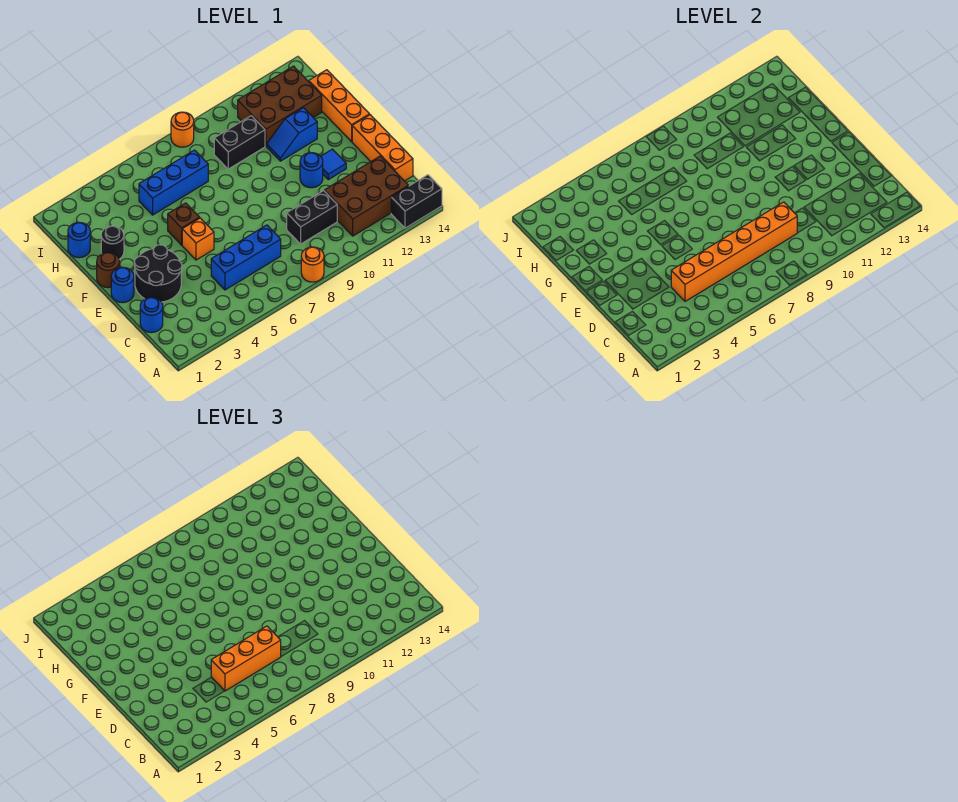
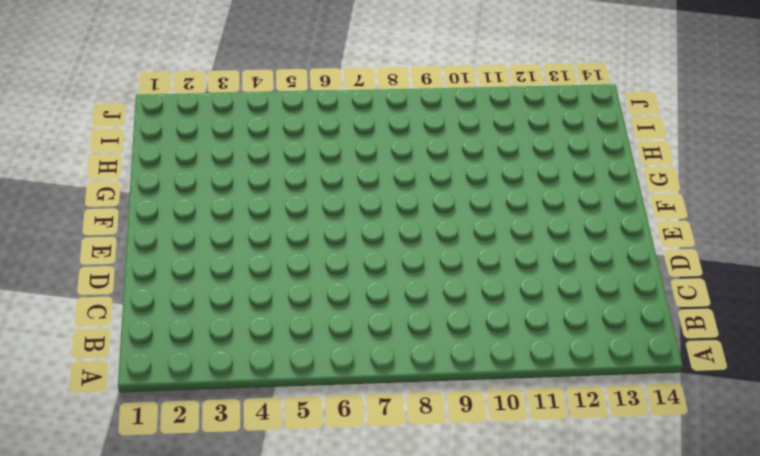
none -> orange round brick A8 level 1
none -> black brick A13:A14 level 1
none -> brown brick B11:C13 level 1

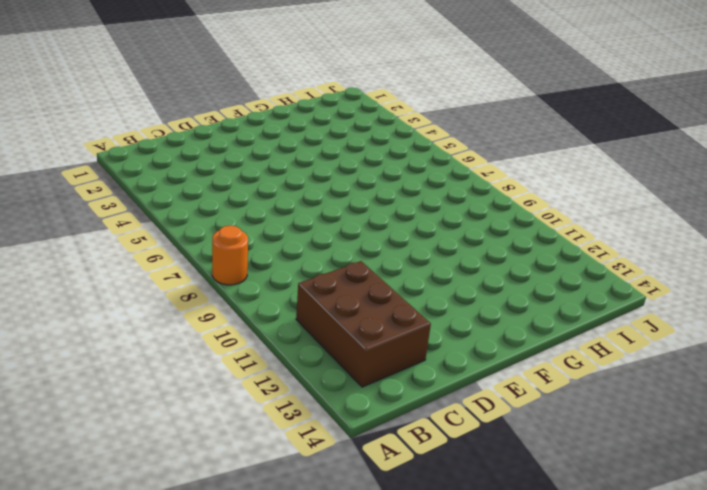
none -> black brick A13:A14 level 1
none -> blue round brick C1 level 1
none -> blue brick C5:C7 level 1

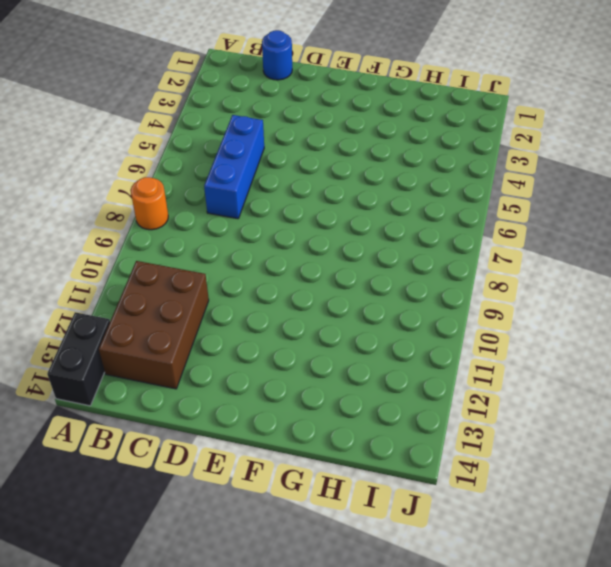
none -> black brick C9:C10 level 1
none -> orange brick C14:E14 level 1
none -> black round brick D2:E3 level 1

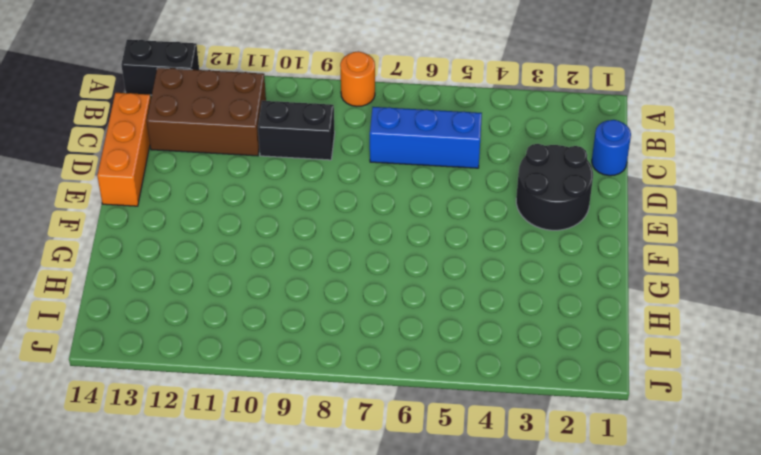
none -> blue round brick E1 level 1
none -> orange brick E5 level 1
none -> blue round brick E11 level 1

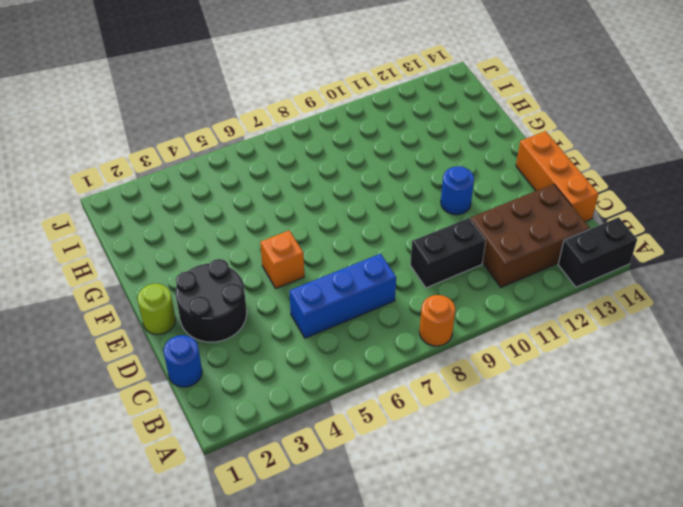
lime round brick E1 level 1 -> blue round brick E1 level 1
none -> blue tile E12 level 1
none -> brown round brick F1 level 1
none -> brown brick F5 level 1

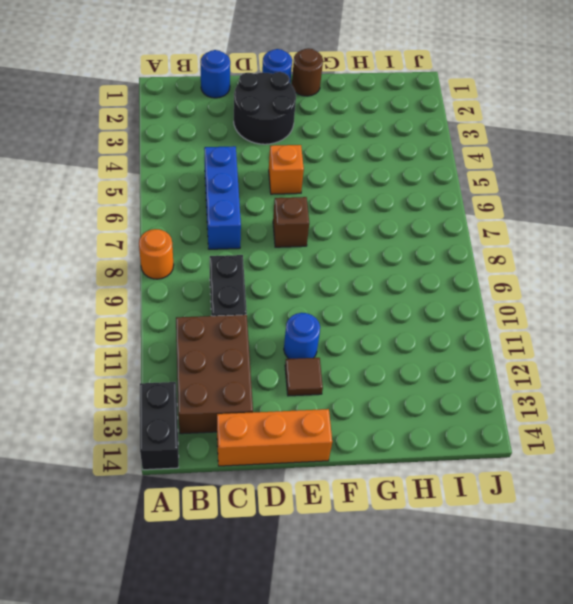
brown brick E7 level 1 -> brown brick F5 level 1
brown tile E12 level 1 -> blue tile E12 level 1
none -> orange brick F14:H14 level 1
none -> black round brick G2 level 1
none -> blue slope G11:G12 level 1 top 12

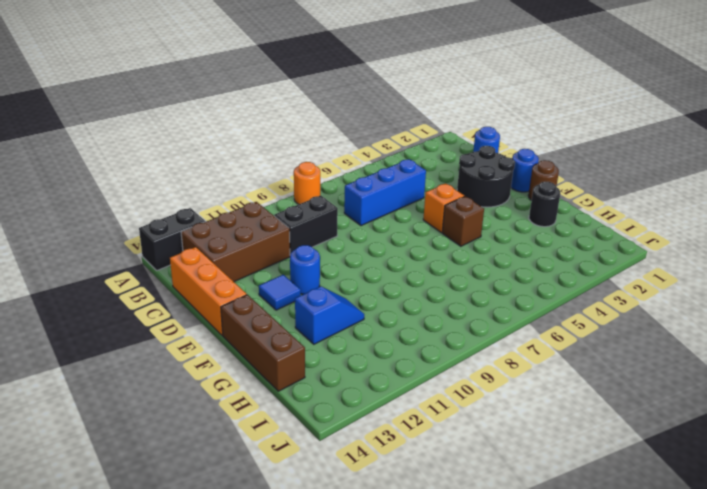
brown brick F14:H14 level 1 -> orange brick F14:H14 level 1
none -> blue round brick H1 level 1
none -> blue brick H5:H7 level 1
none -> black brick H9:H10 level 1

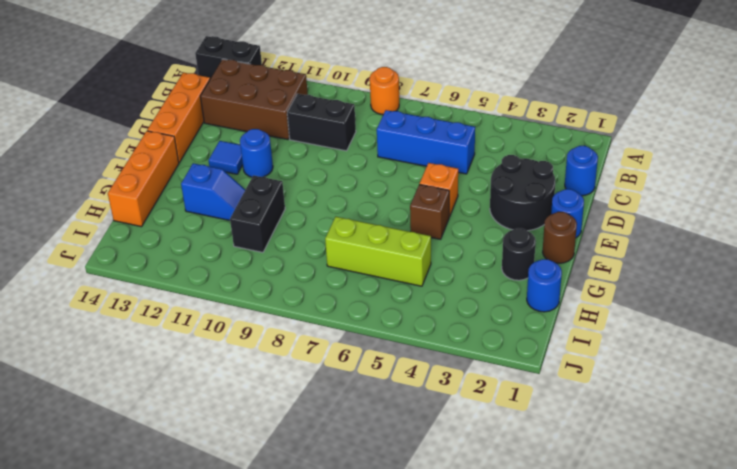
black brick G10:H10 level 1 -> black brick H9:H10 level 1
lime brick H5:H7 level 1 -> blue brick H5:H7 level 1
none -> brown brick H11:I13 level 1
none -> orange round brick J8 level 1
none -> orange brick C4:C9 level 2

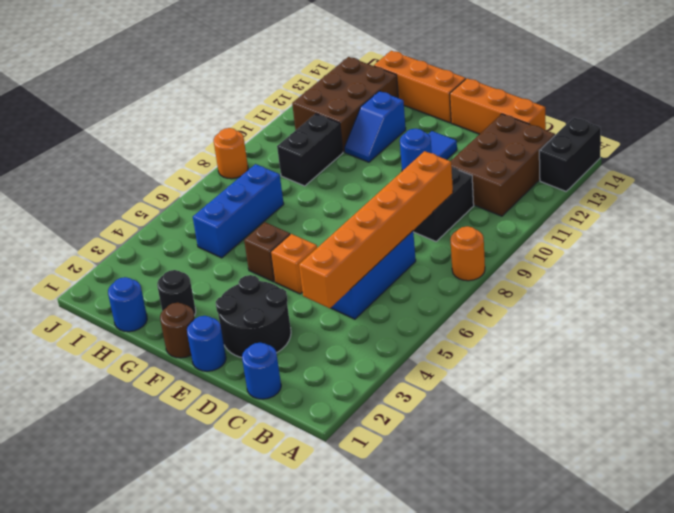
none -> orange brick C5:C7 level 3

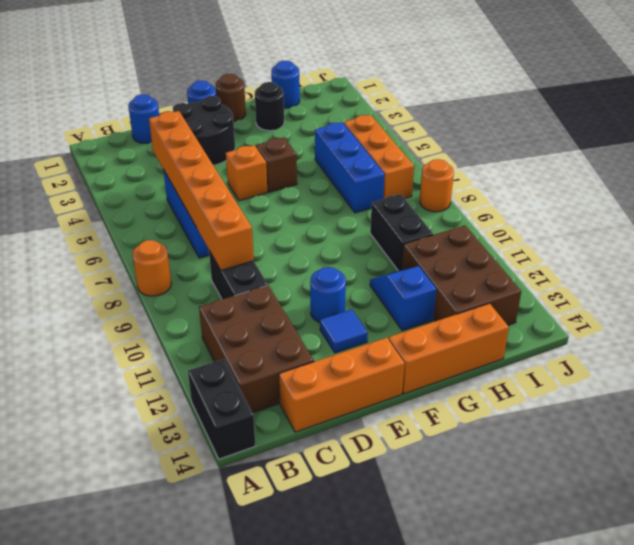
orange brick I5:I7 level 1 -> orange brick C5:C7 level 3

